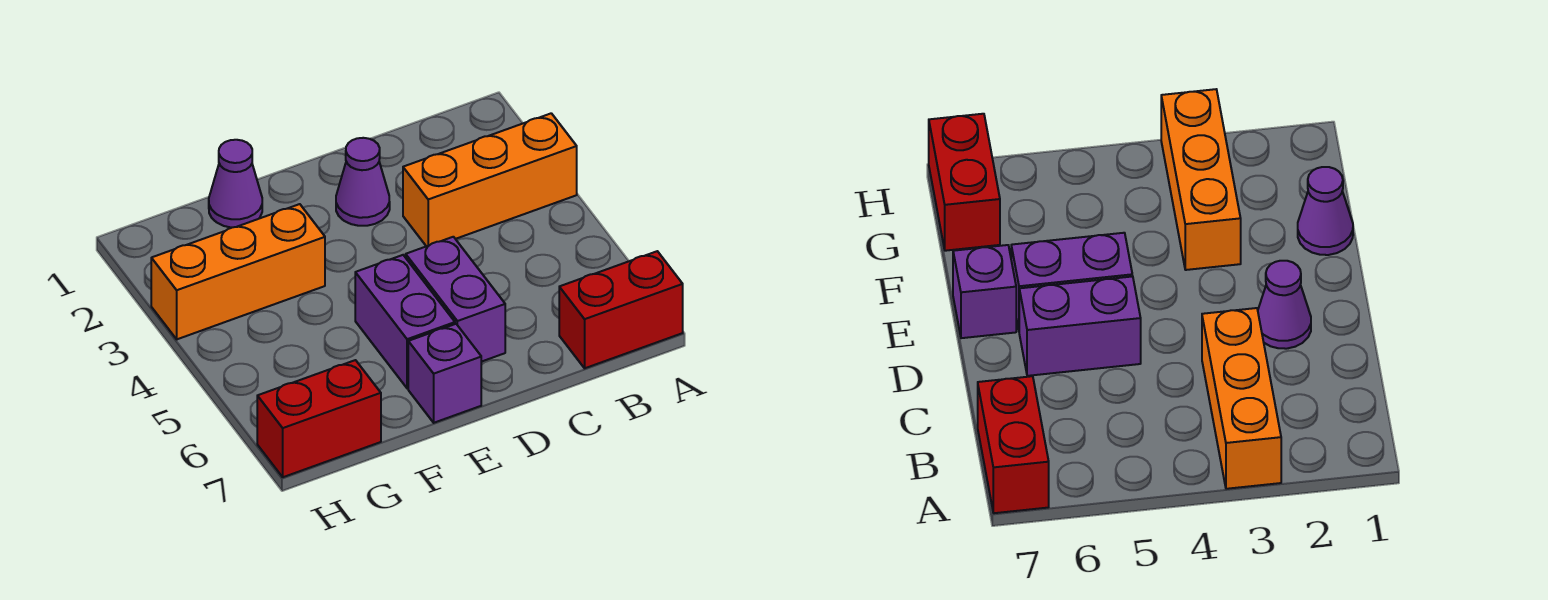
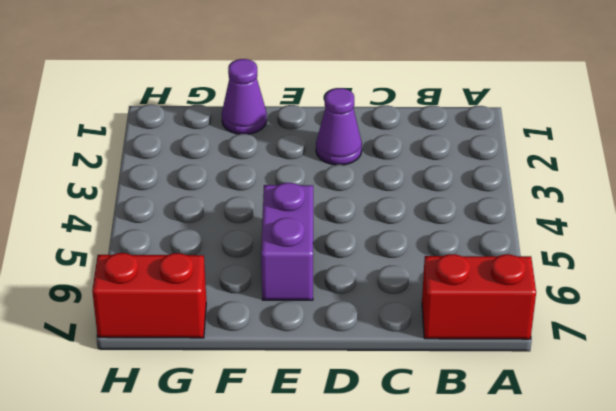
none -> orange brick A3:C3 level 1
none -> purple brick D5:D6 level 1

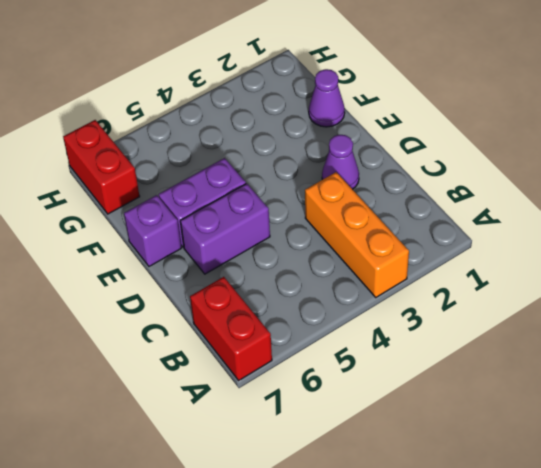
none -> orange brick F3:H3 level 1

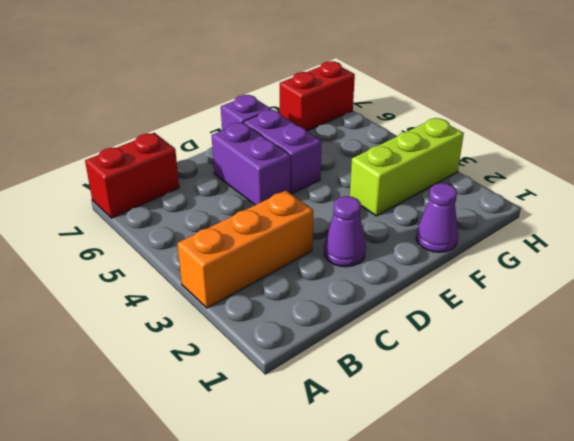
lime brick F3:H3 level 1 -> orange brick F3:H3 level 1

